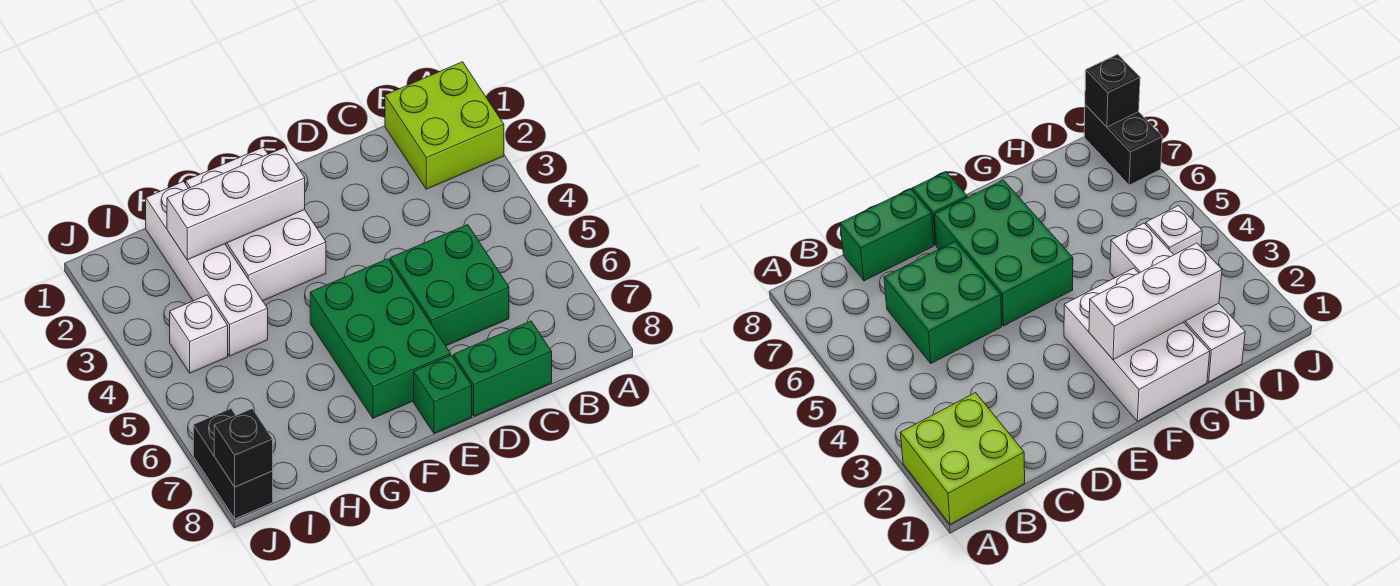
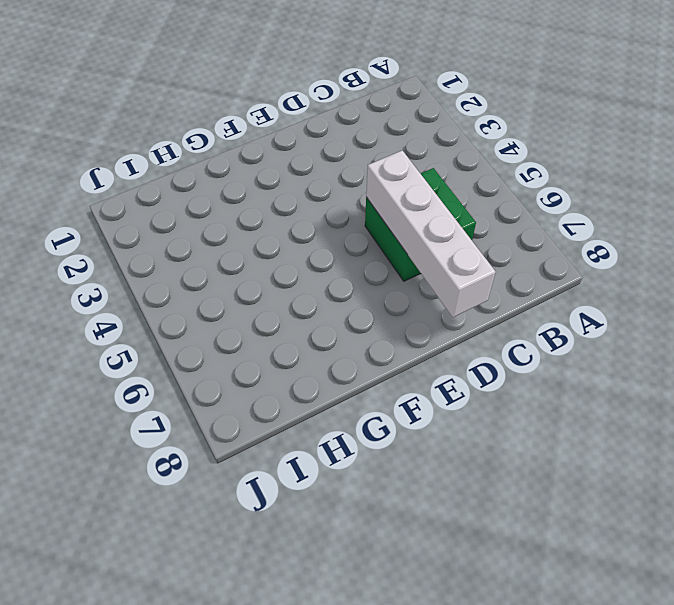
white brick D5:D8 level 2 -> white brick H1:H4 level 1
none -> lime brick A1:B2 level 1
none -> green brick C8:D8 level 1

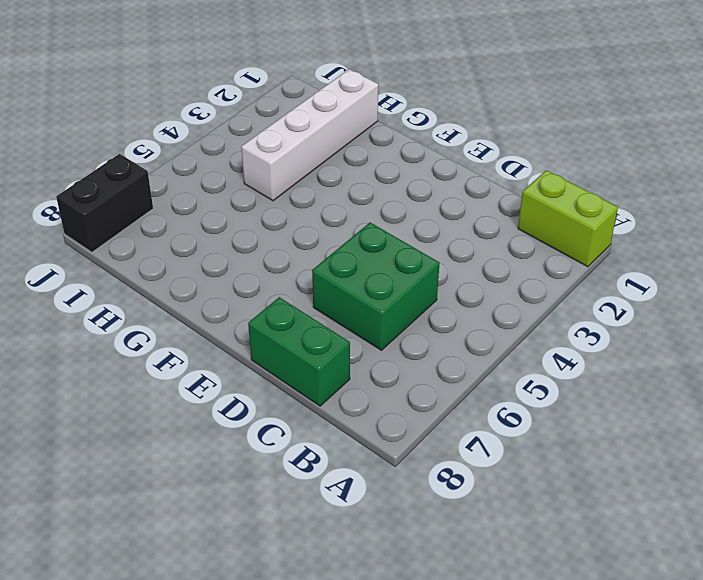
lime brick A1:B1 level 1 -> lime brick A1:B2 level 1
none -> green brick E5:F7 level 1
none -> green brick E8 level 1

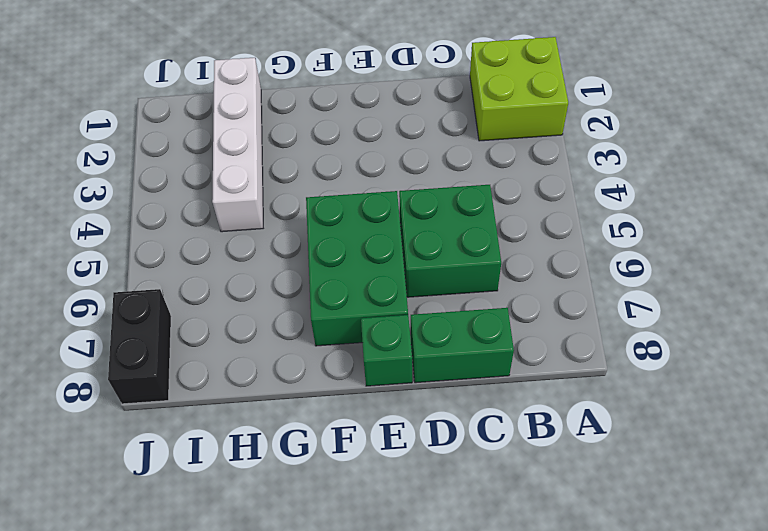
none -> white brick F1:G3 level 1
none -> white brick I4 level 1

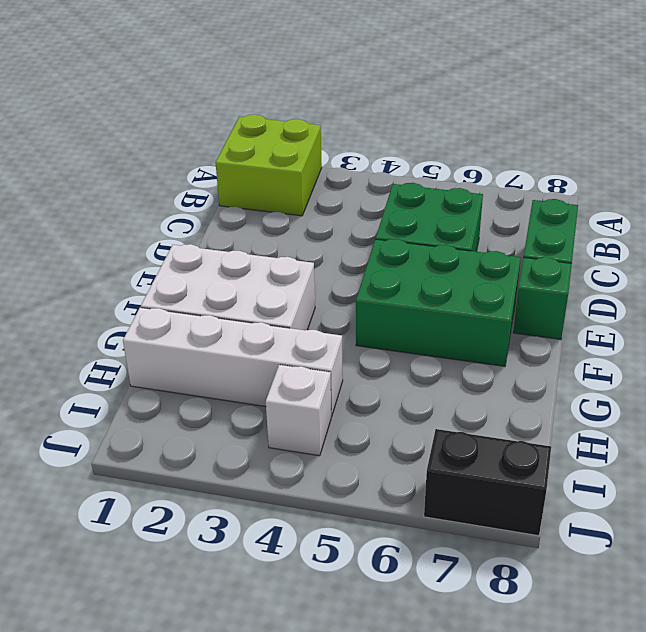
none -> white brick F2:H2 level 2
none -> black brick J8 level 2

